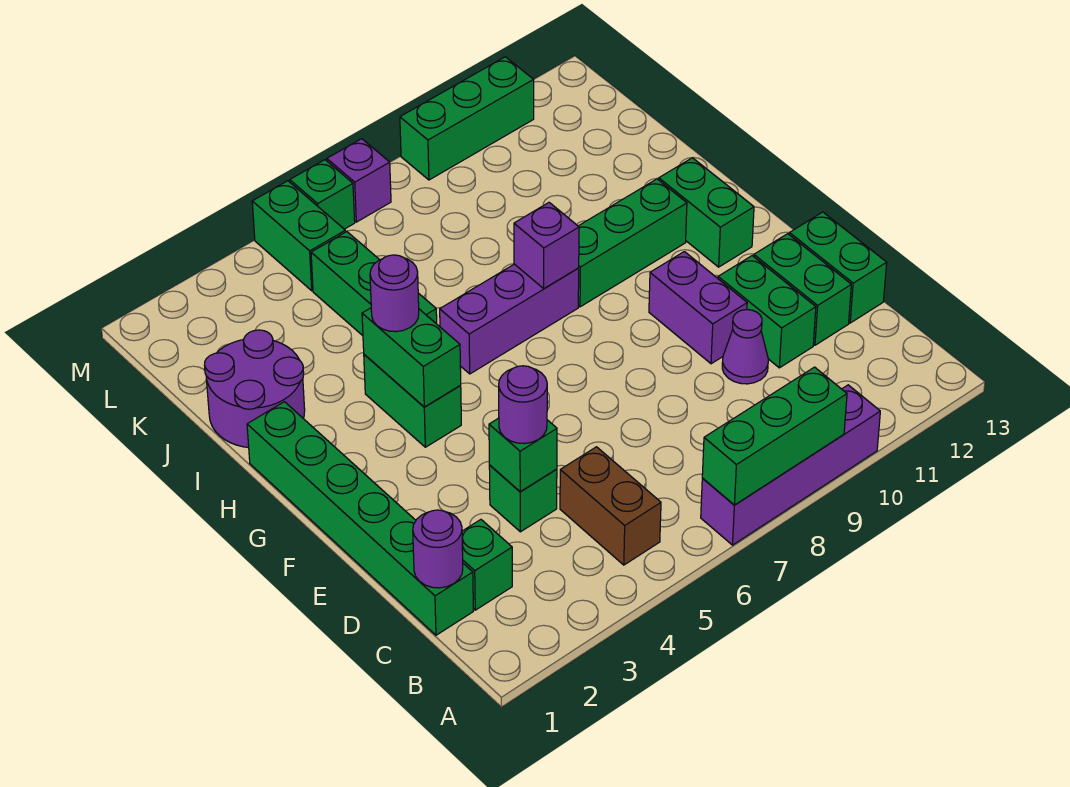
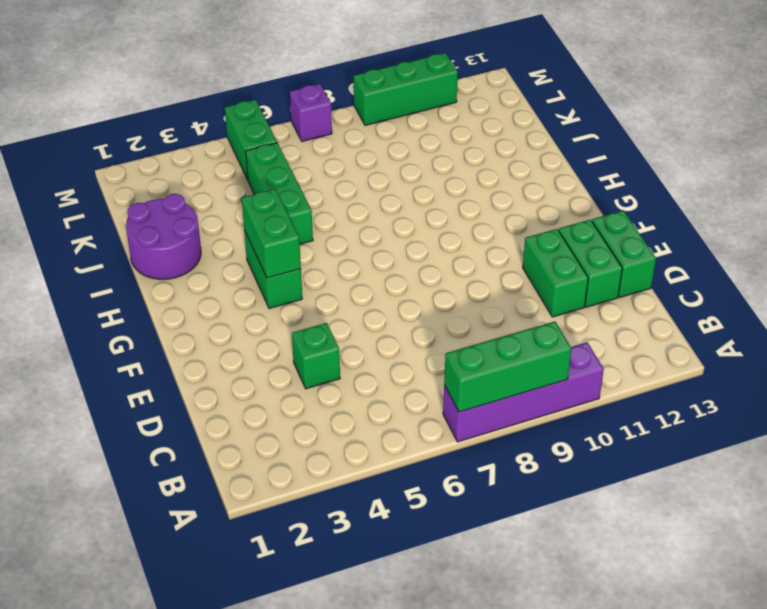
none -> brown brick B5:C5 level 1
none -> green brick C1:H1 level 1
none -> green brick C2 level 1

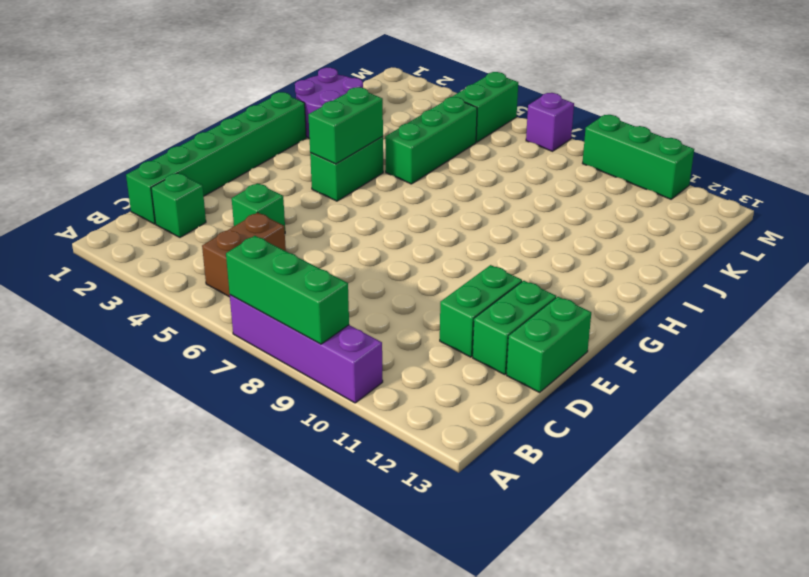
none -> purple cone D10 level 1
none -> purple brick E10:F10 level 1
none -> green brick G12:H12 level 1

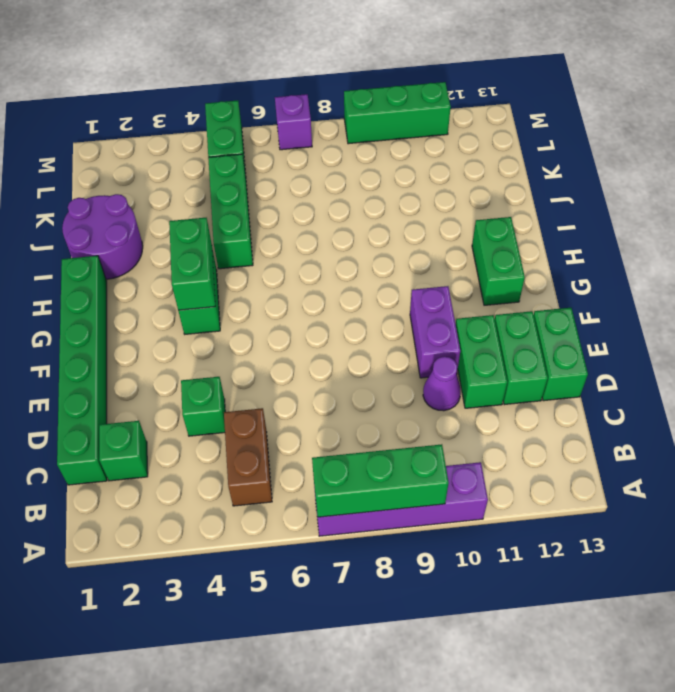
none -> purple brick H6:H8 level 1
none -> green brick H9:H11 level 1
none -> green brick M6 level 1

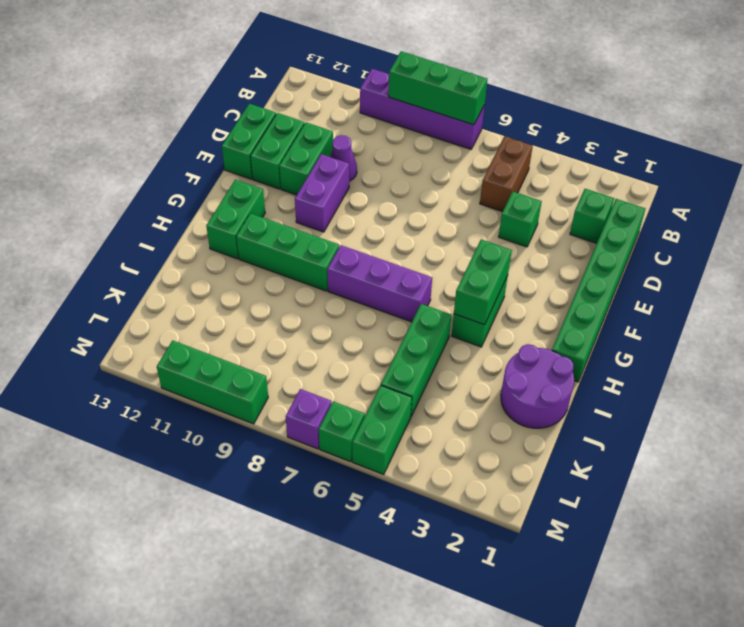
none -> purple round brick C1 level 2
none -> green brick D4 level 2
none -> purple brick H8 level 2

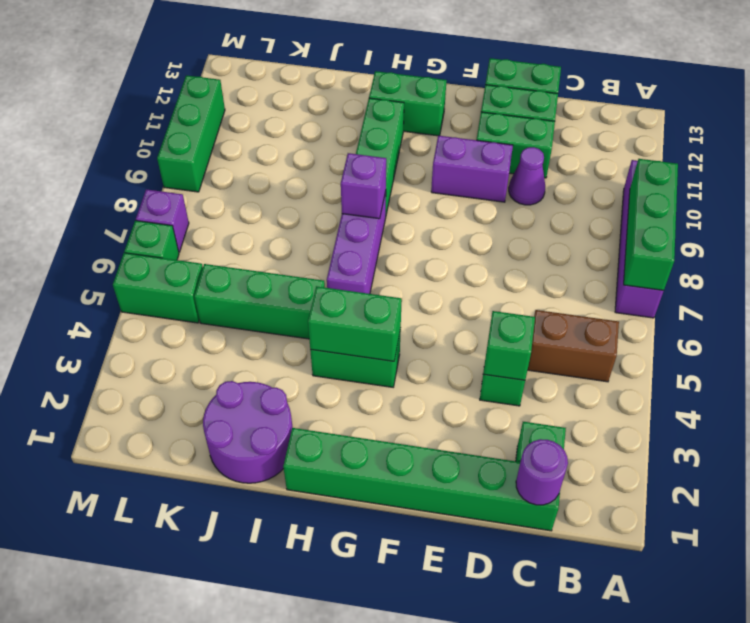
none -> purple round brick D4 level 3
none -> purple round brick H4 level 3

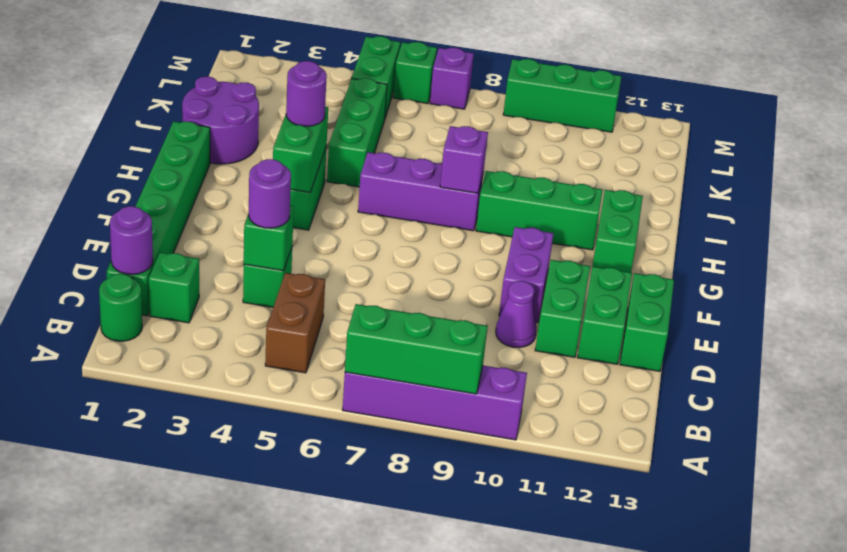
green round brick B1 level 1 -> none

